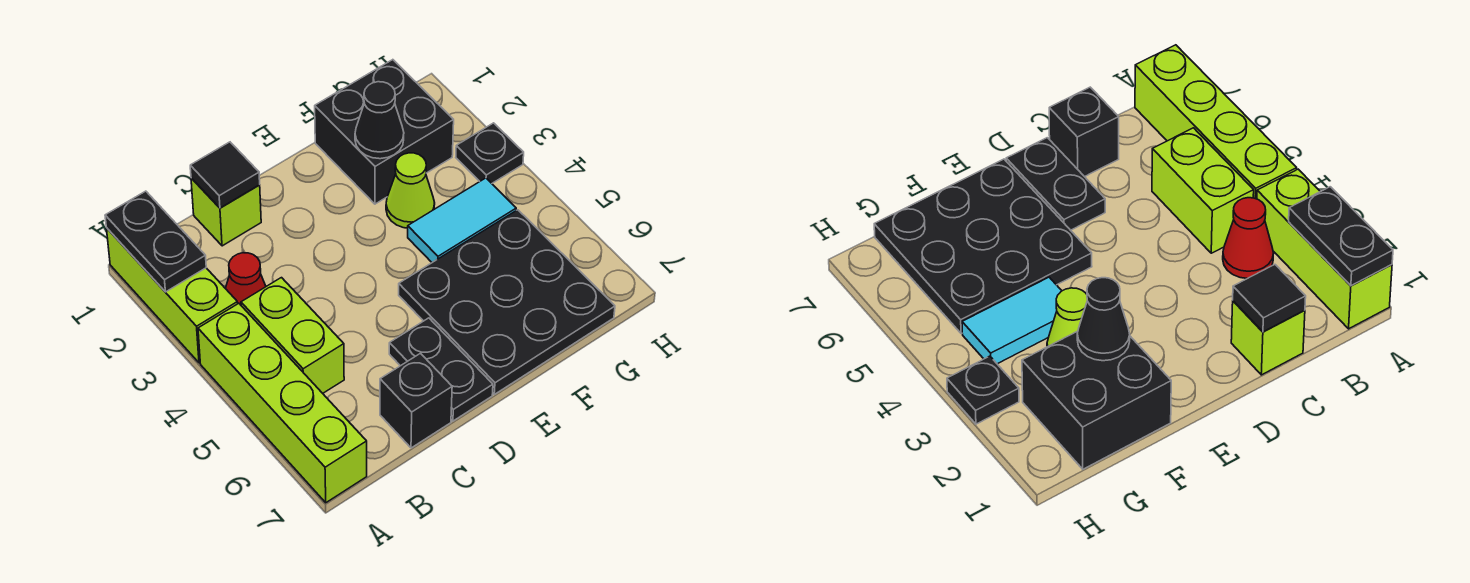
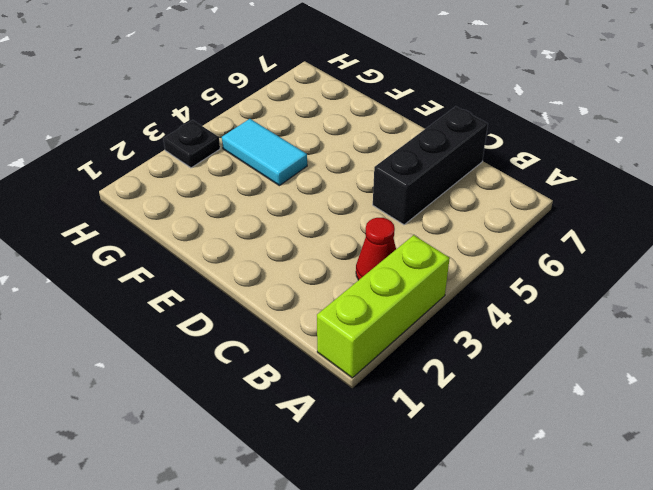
black brick C5:C7 level 1 -> black brick C7 level 1
none -> lime brick A4:A7 level 1
none -> lime brick B4:B5 level 1
none -> lime brick C1 level 1

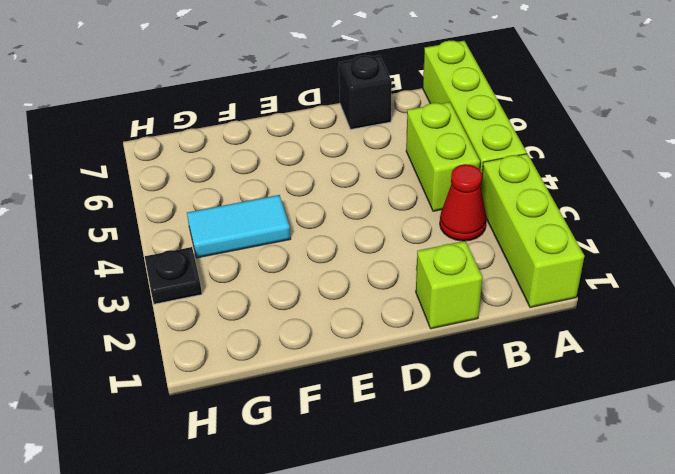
none -> black plate D6:D7 level 1
none -> black plate E5:G7 level 1
none -> black brick F1:G2 level 1

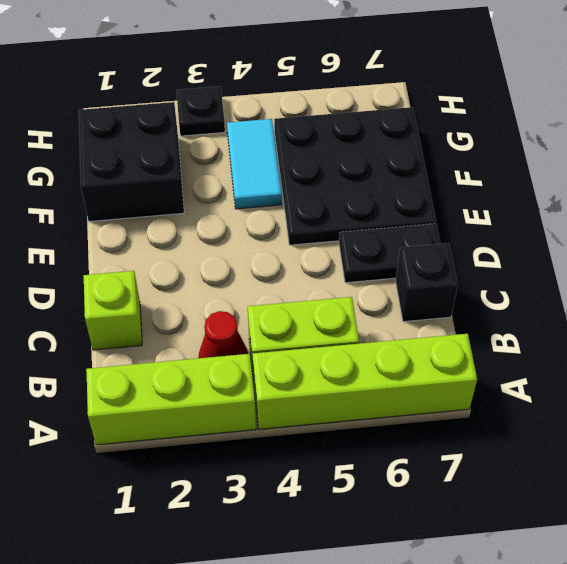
none -> lime cone F3 level 1
none -> black plate A1:A2 level 2
none -> black tile C1 level 2

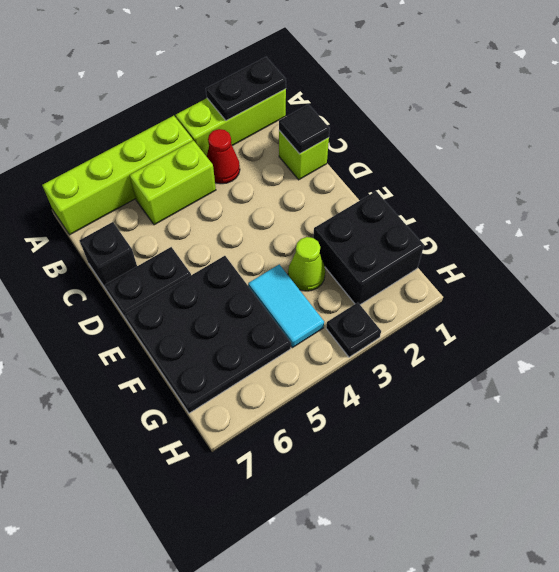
none -> black cone F2 level 2

